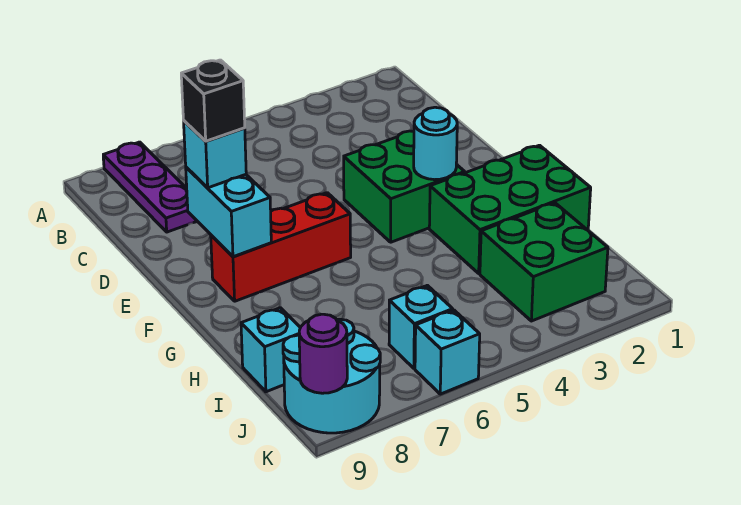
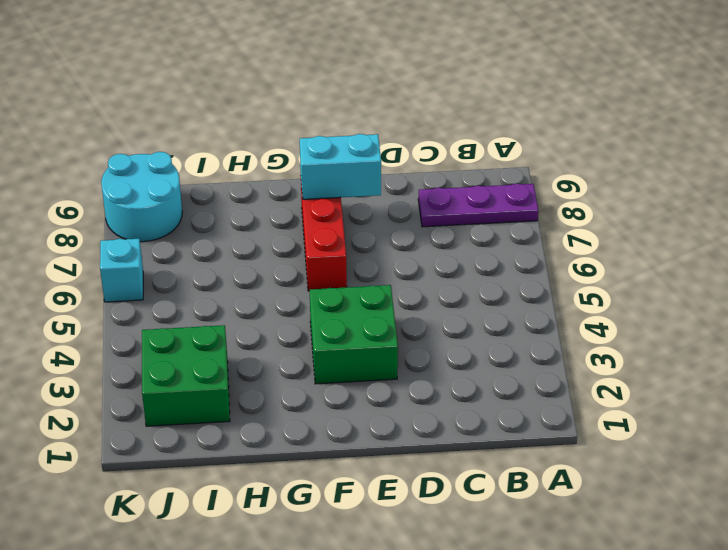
none -> green brick G1:H3 level 1
none -> cyan brick I9 level 1
none -> cyan brick J6 level 1

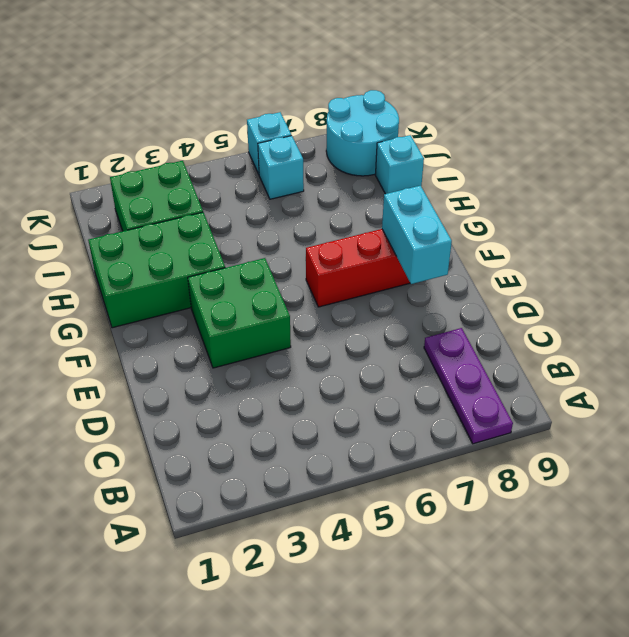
none -> cyan round brick F3 level 2
none -> purple round brick K9 level 2
none -> cyan brick E8 level 3

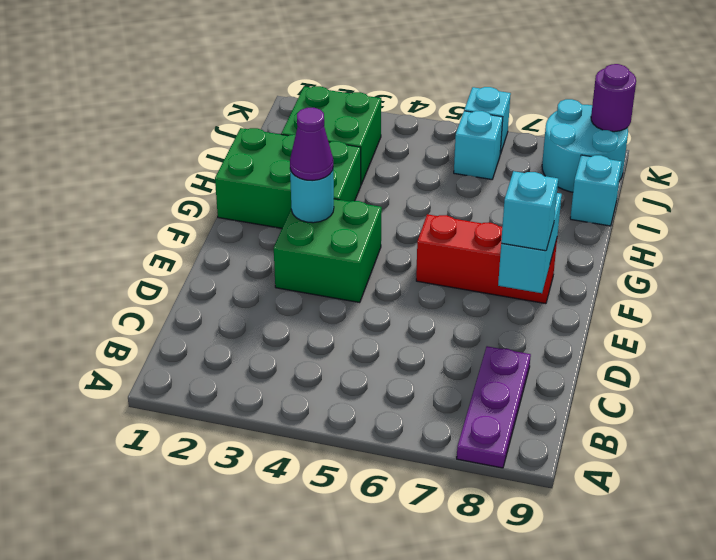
purple cone F3 level 3 -> none
none -> black brick E8 level 4

